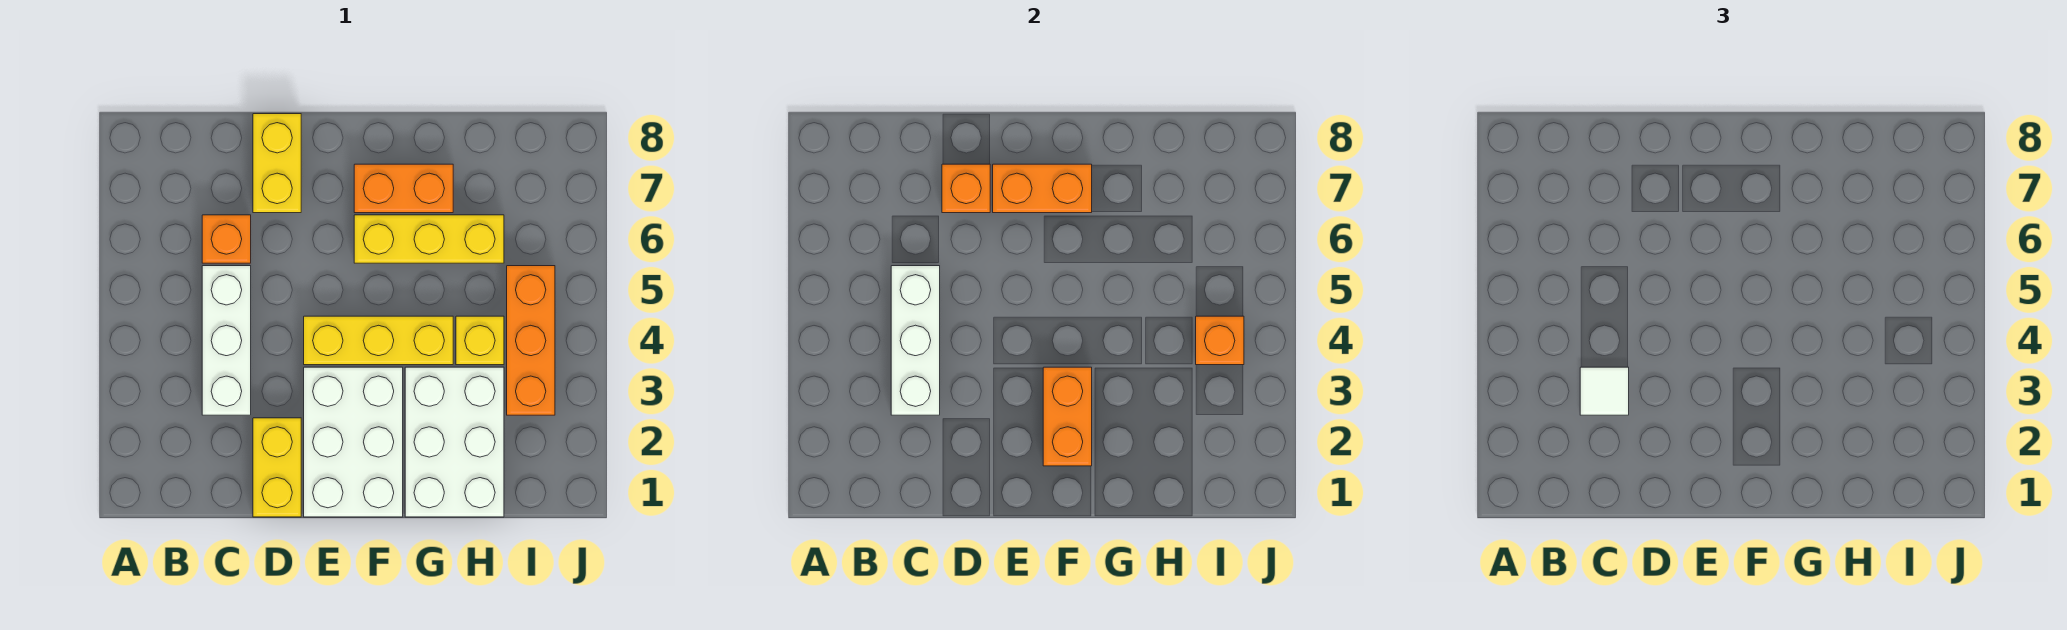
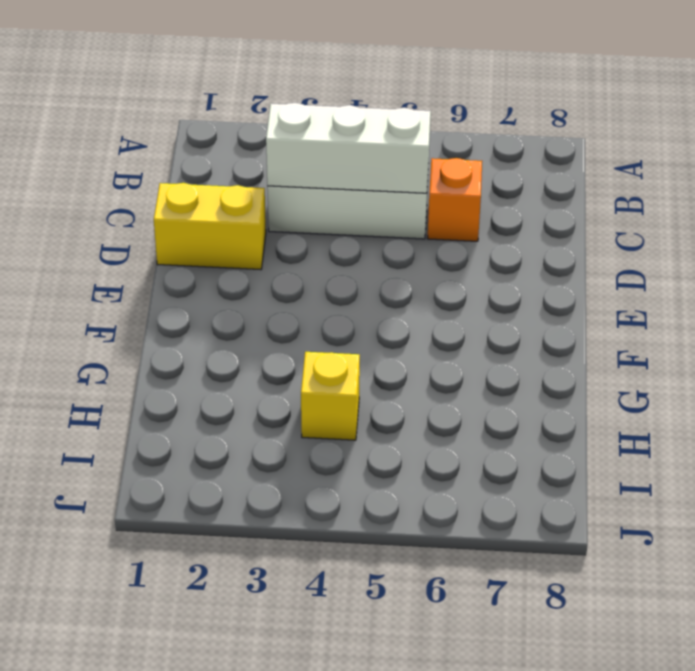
none -> yellow brick D7:D8 level 1
none -> white brick E1:F3 level 1
none -> yellow brick E4:G4 level 1

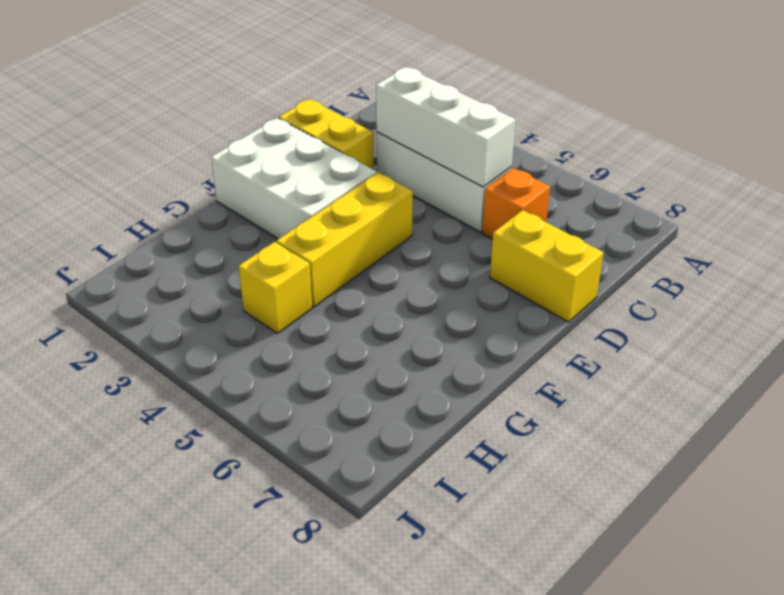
none -> yellow brick F6:H6 level 1
none -> orange brick F7:G7 level 1
none -> white brick G1:H3 level 1

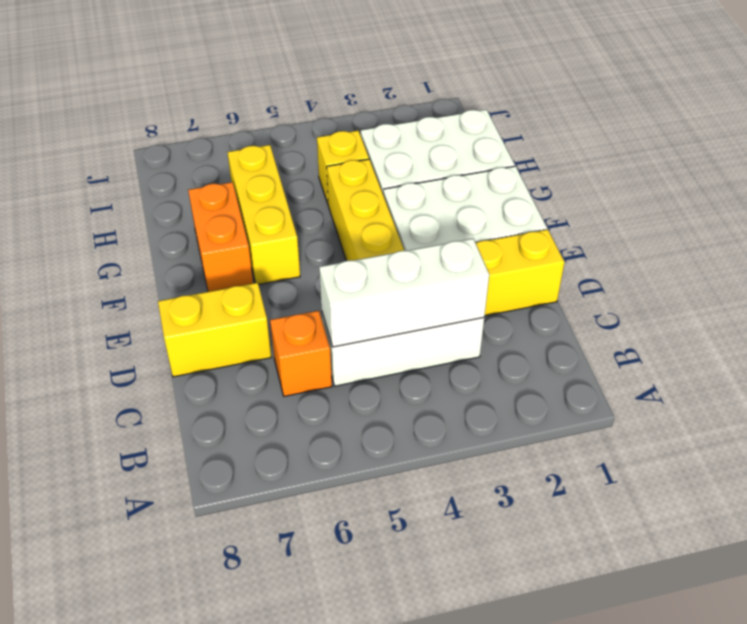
none -> orange brick I3:I5 level 1
none -> orange brick D7 level 2
none -> orange brick E7:F7 level 2

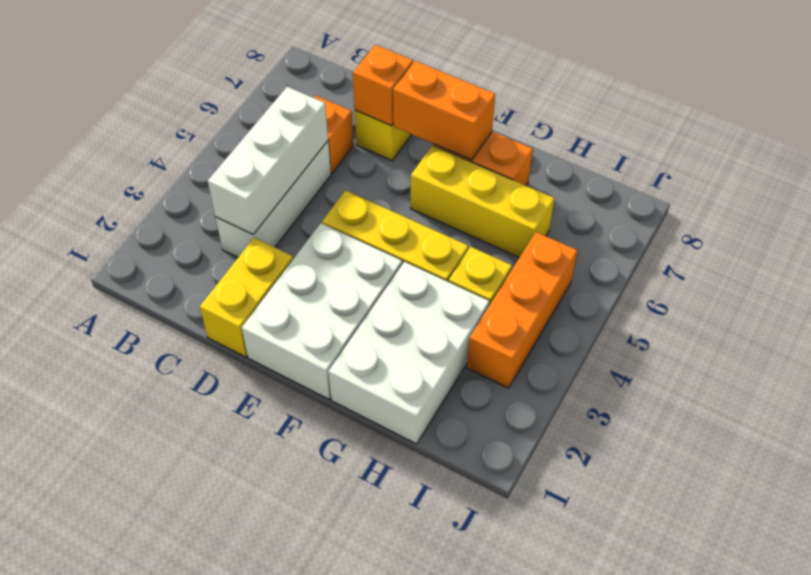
none -> orange brick F2:F3 level 2
none -> orange brick I4 level 2
none -> white tile C3 level 3

